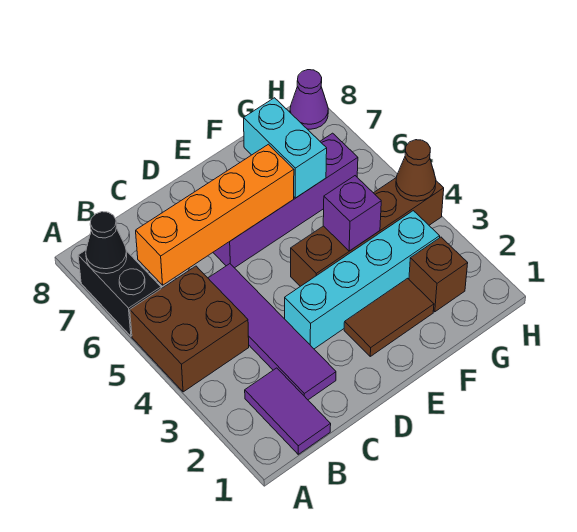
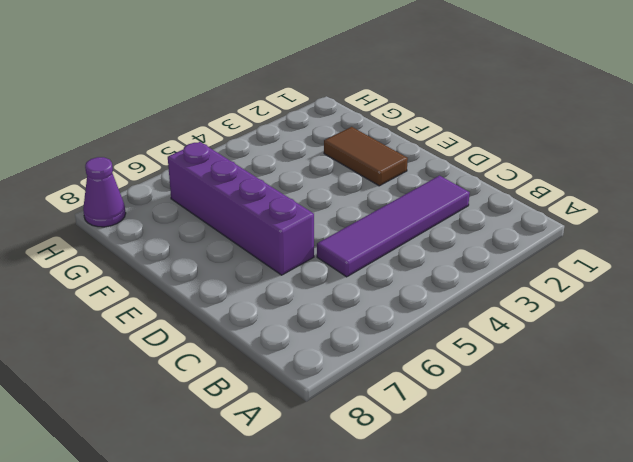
none -> brown brick A4:B5 level 1
none -> black brick A6:A7 level 1
none -> purple tile B1:B2 level 1

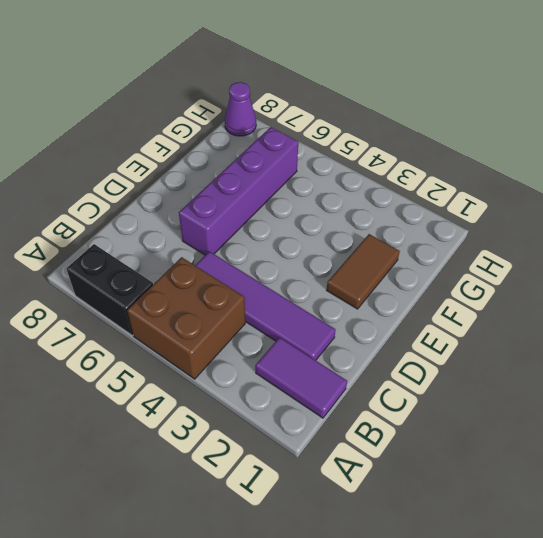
none -> cyan brick D3:G3 level 1
none -> brown brick E4:H4 level 1
none -> brown brick G2 level 1

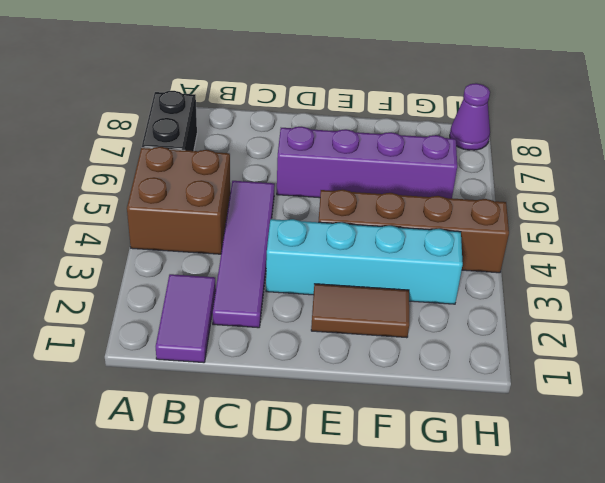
none -> brown brick G2 level 1
none -> black cone A7 level 2
none -> orange brick B6:E6 level 2

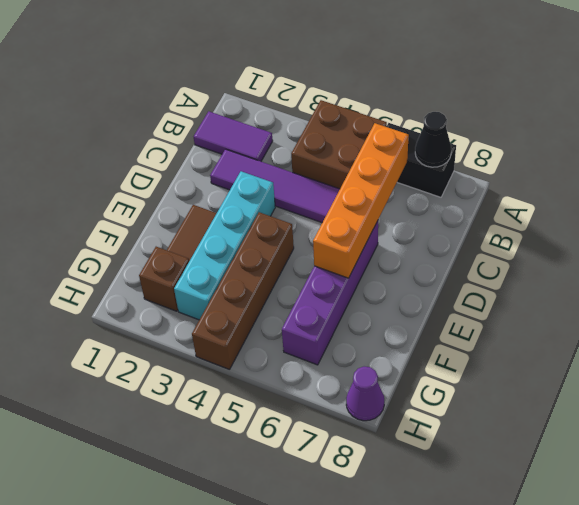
none -> purple brick F4 level 2
none -> cyan brick F6:F7 level 2
none -> brown cone H4 level 2

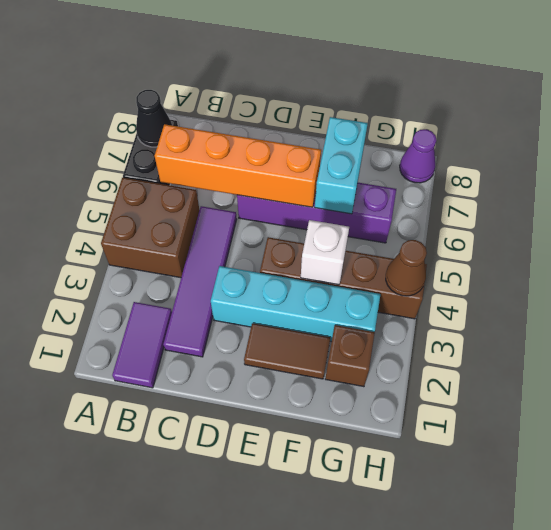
white brick F4 level 2 -> purple brick F4 level 2

